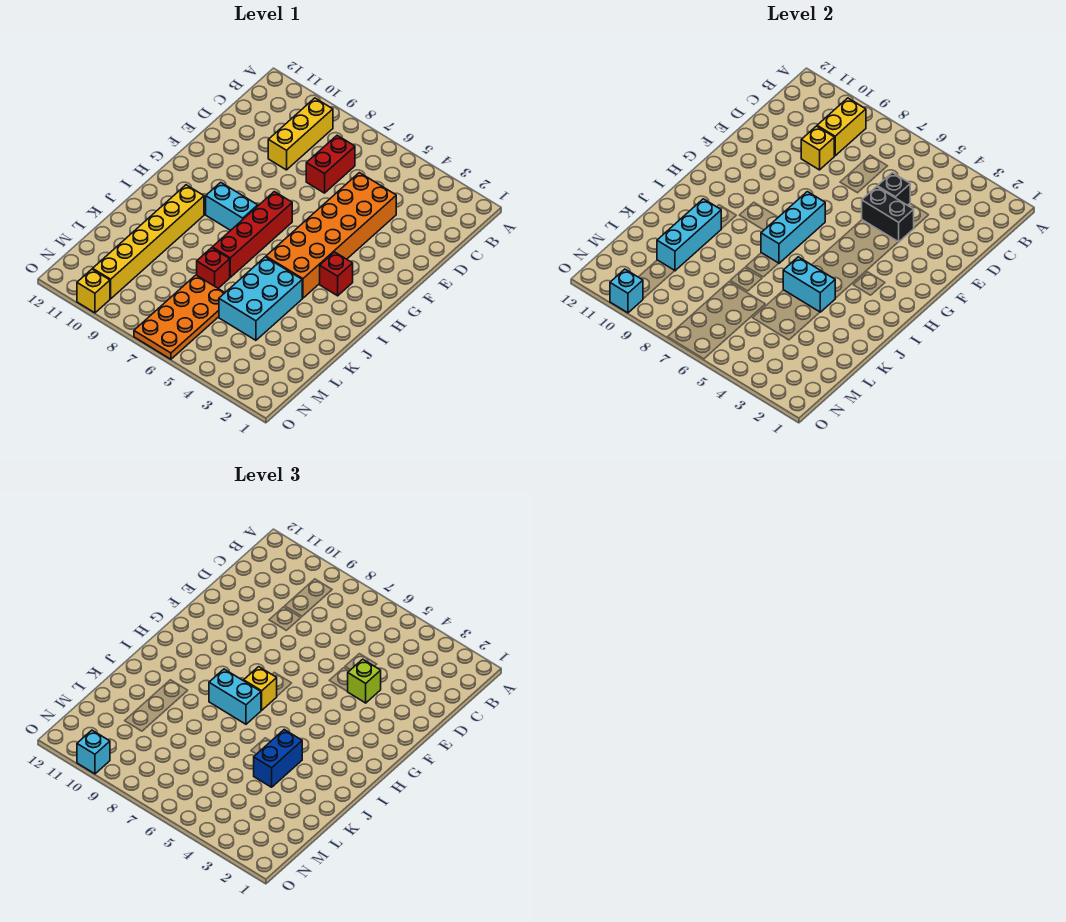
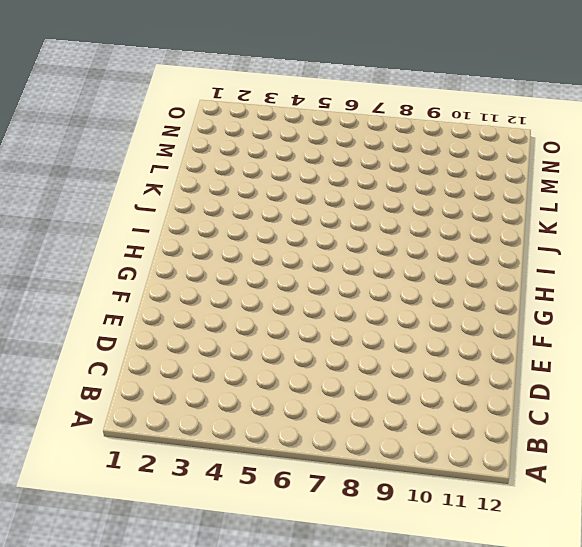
none -> yellow brick B9:D9 level 1
none -> red brick C7:D7 level 1
none -> orange brick D4:I5 level 1

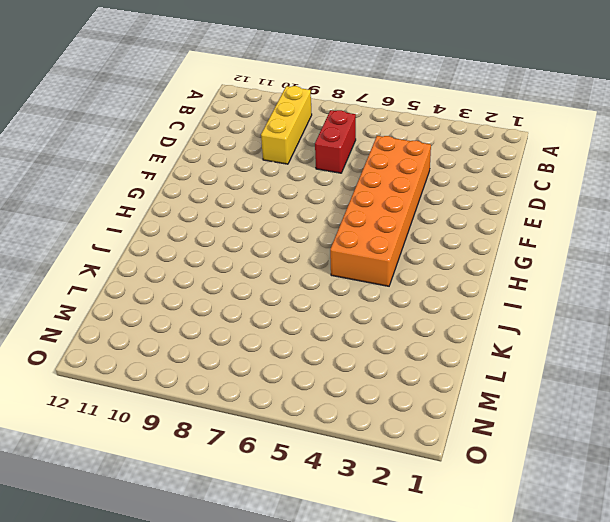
none -> red brick G7:J7 level 1
none -> red brick H3 level 1
none -> cyan brick H8:H9 level 1

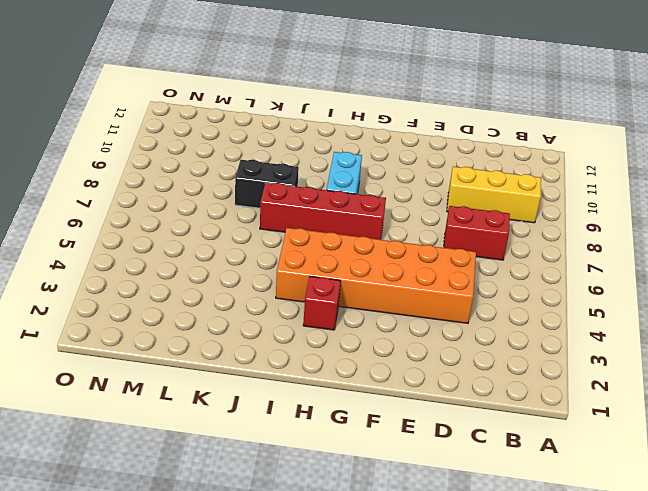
black brick J8:K8 level 1 -> black brick E4:E5 level 2
none -> yellow brick I10:N10 level 1
none -> cyan brick J4:L5 level 1
none -> red brick K7 level 1

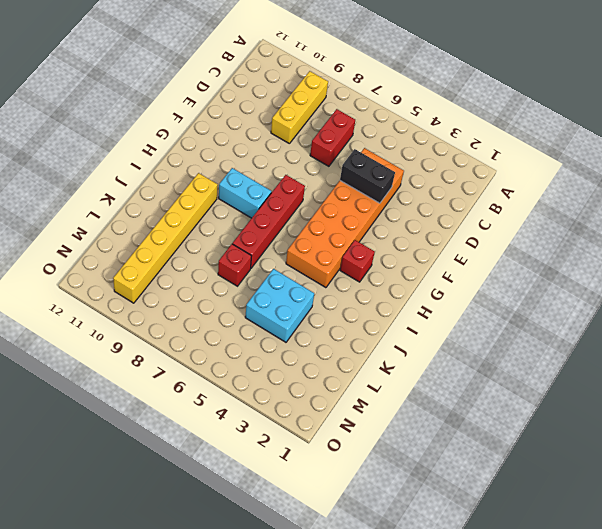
cyan brick K4:L5 level 1 -> cyan brick J4:L5 level 1
none -> orange plate L6:O7 level 1
none -> yellow brick O10 level 1
none -> yellow brick B9:C9 level 2

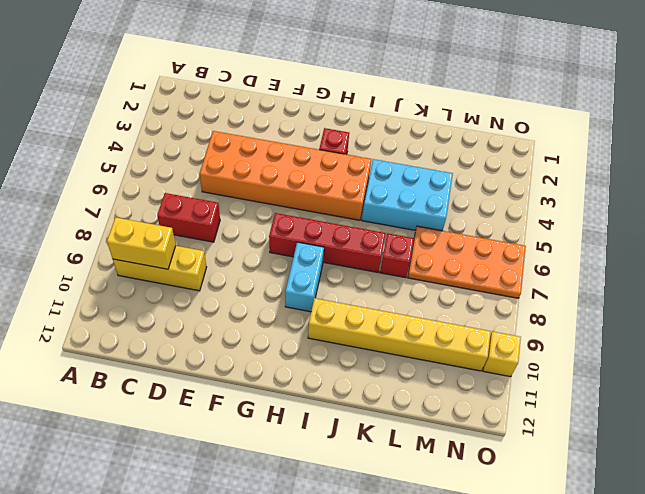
none -> black brick D5 level 2
none -> yellow brick D9 level 2
none -> black brick E4:E5 level 2

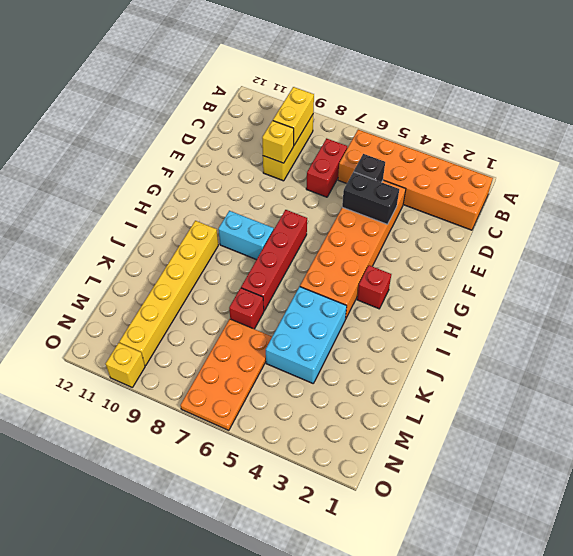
orange brick B1:C6 level 1 -> none
none -> cyan brick G7:I7 level 2
none -> cyan brick J4:J5 level 2
none -> cyan brick J10:L10 level 2

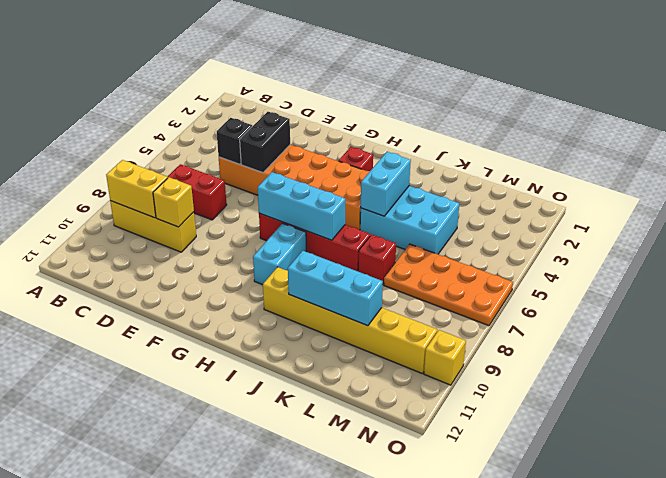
none -> cyan brick O10 level 2
none -> lime brick E4 level 3
none -> yellow brick H7 level 3

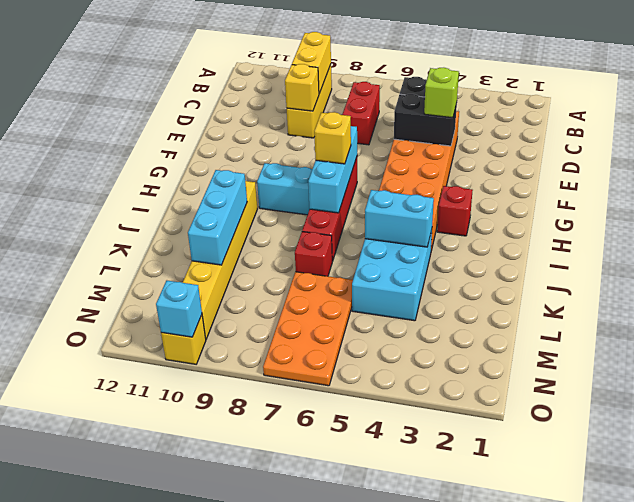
none -> cyan brick I7:I8 level 3
none -> blue brick J4:K4 level 3
none -> cyan brick O10 level 3

